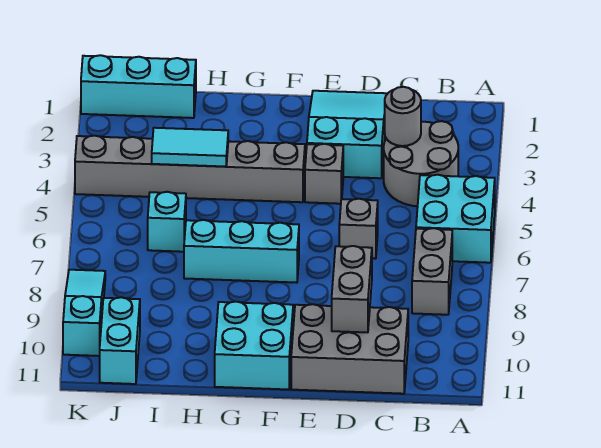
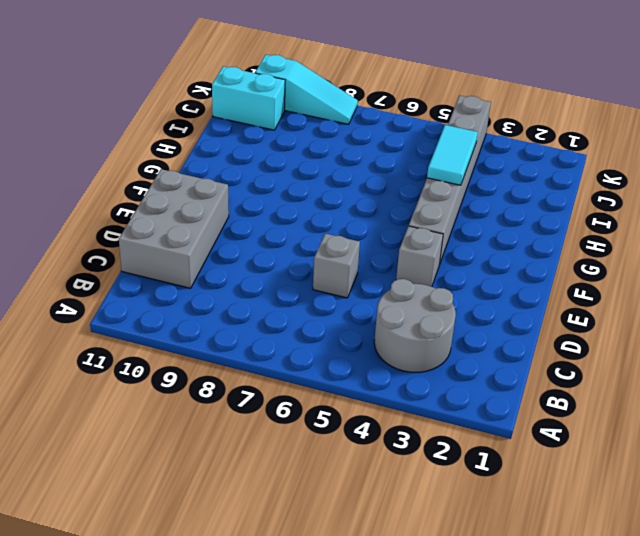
none -> cyan brick A5:B6 level 1
none -> grey brick B7:B8 level 1
none -> cyan slope D1:E3 level 1 top 3

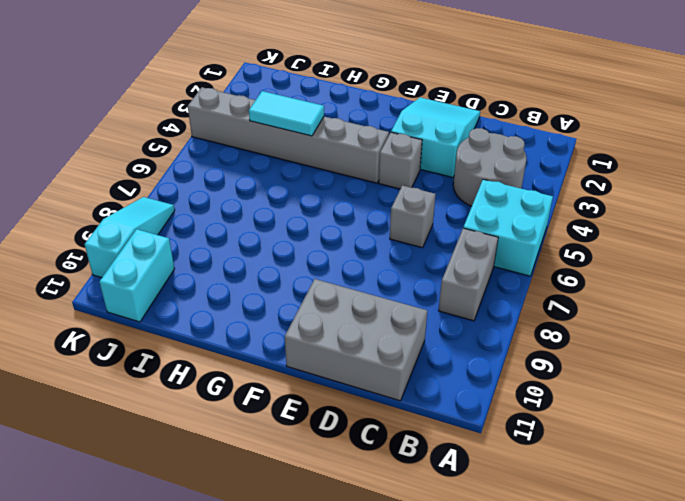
none -> cyan brick F7:H7 level 1
none -> cyan brick F10:G11 level 1
none -> cyan brick I1:K1 level 1

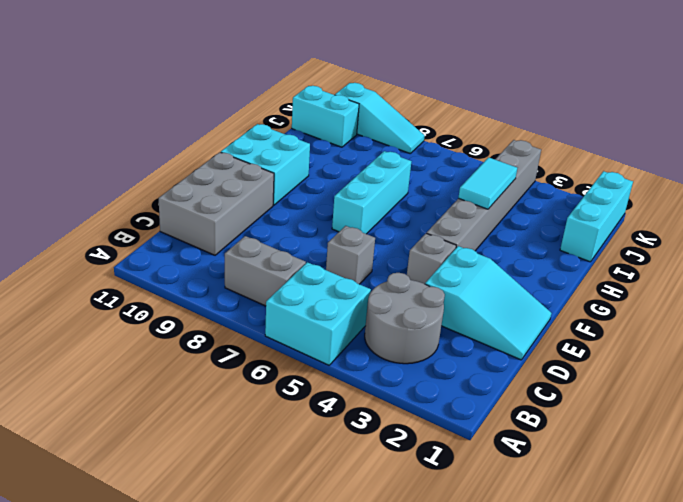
none -> cyan brick I6 level 1
none -> grey round brick C3 level 2
none -> grey brick D9:D10 level 2

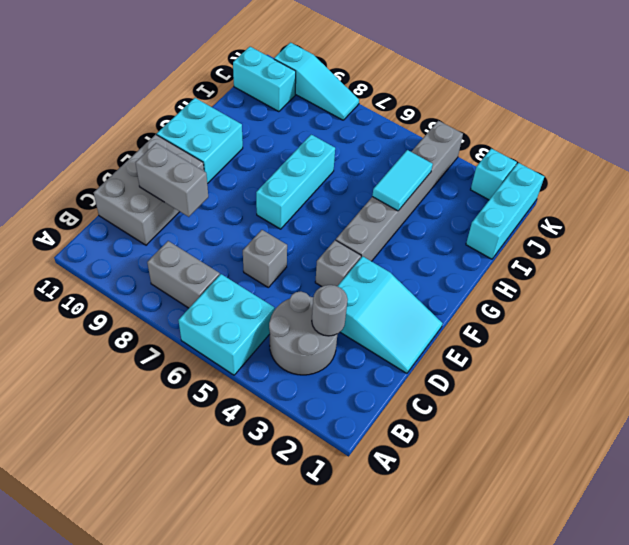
cyan brick K2 level 1 -> cyan brick I6 level 1

